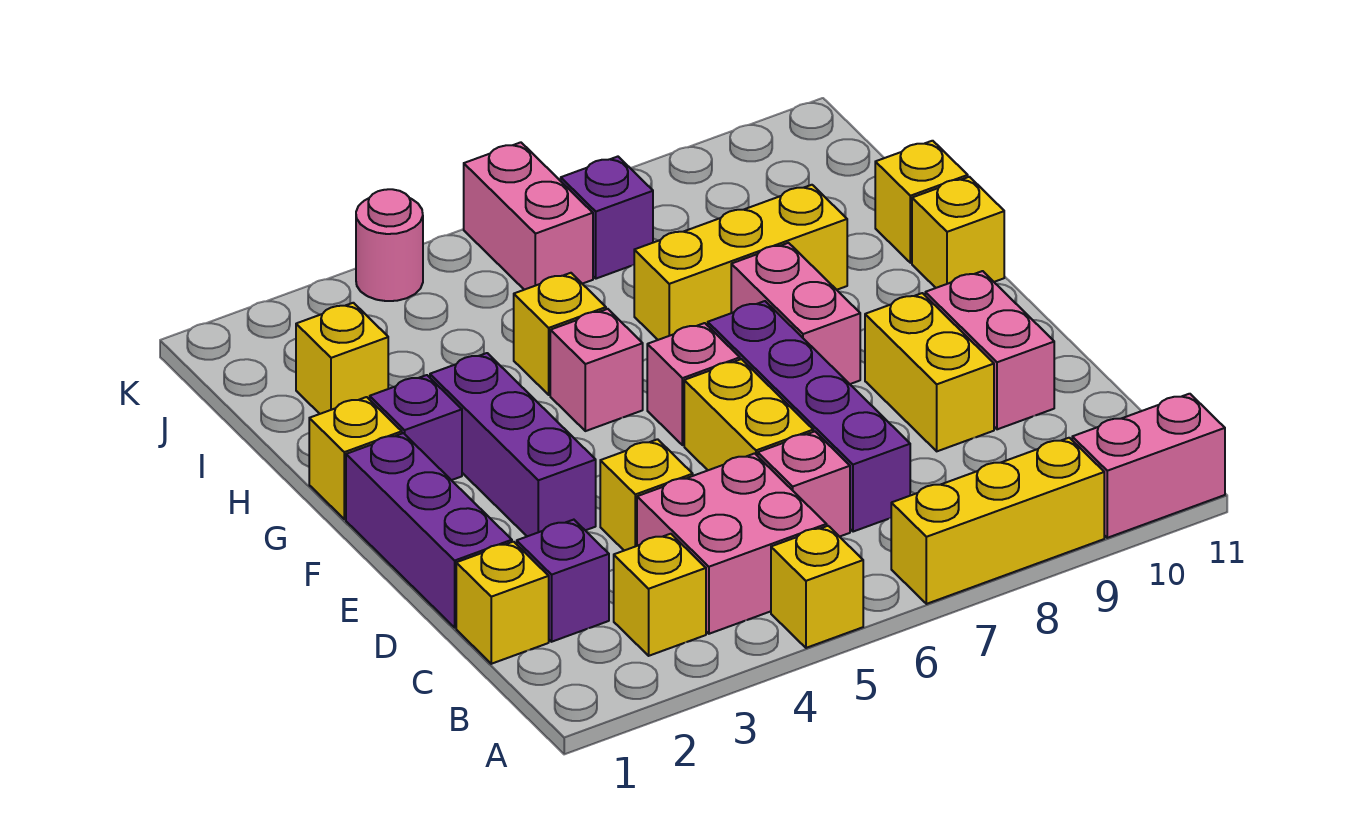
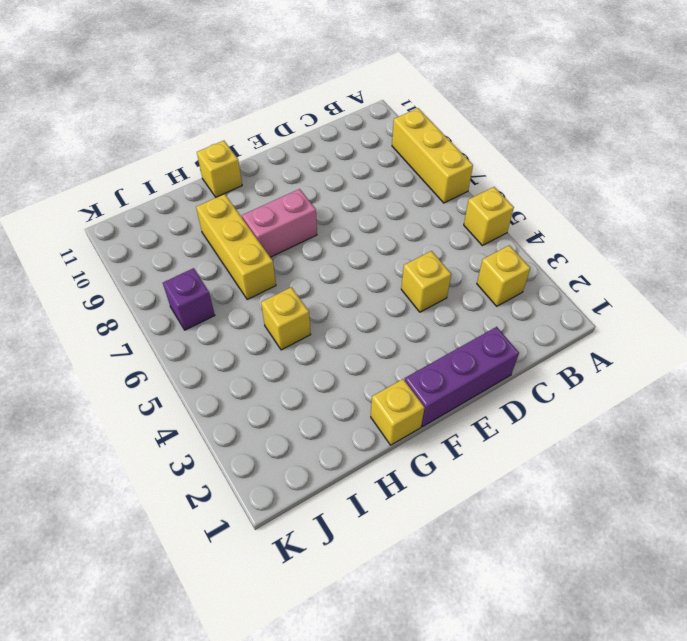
none -> pink brick A10:A11 level 1
none -> pink brick B4:C5 level 1
none -> yellow brick C1 level 1

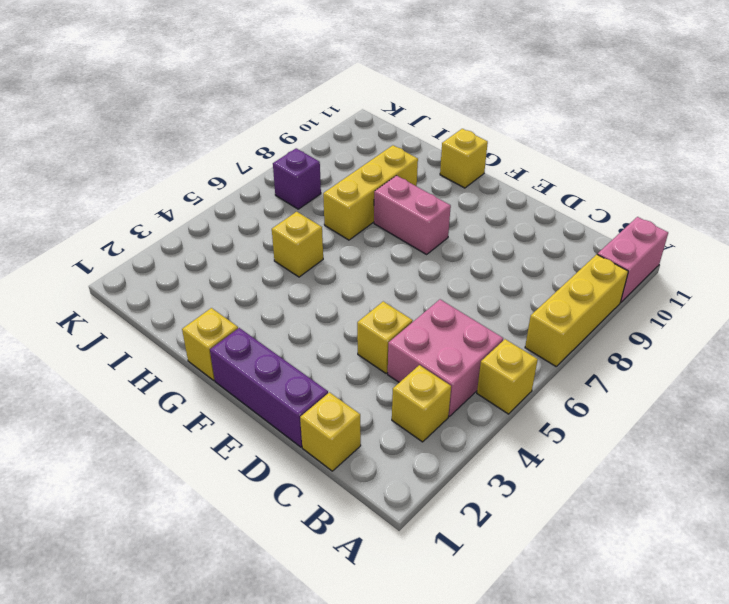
none -> purple brick C2 level 1
none -> pink brick C6 level 1
none -> purple brick C7:F7 level 1

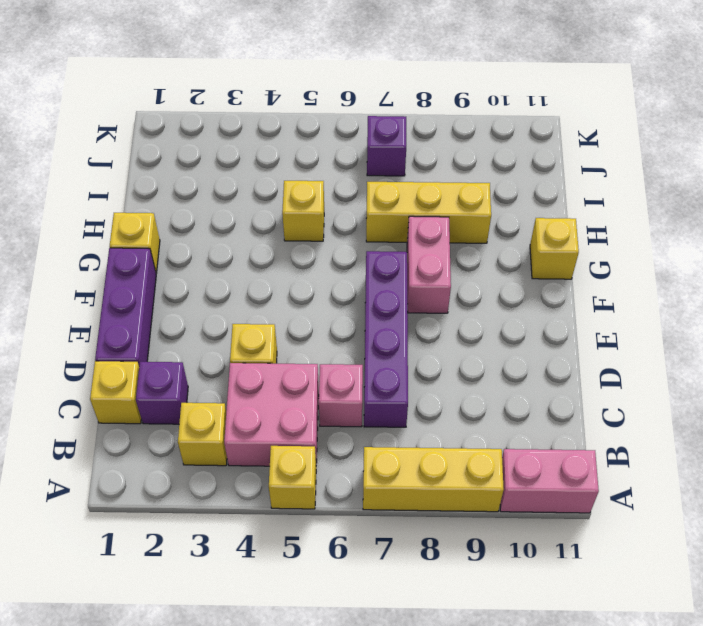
none -> yellow brick D6:E6 level 1
none -> yellow brick D9:E9 level 1
none -> pink brick D10:E10 level 1

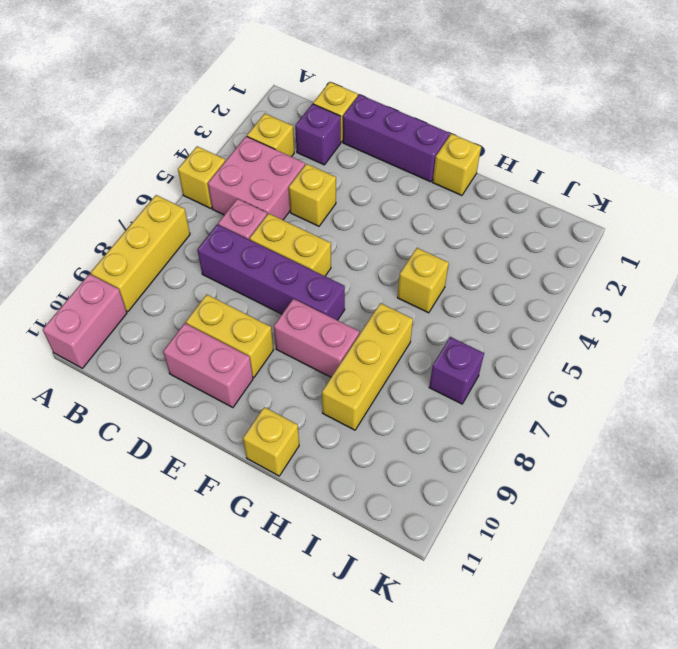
none -> purple brick E3:G3 level 1
none -> pink brick F6 level 1
none -> purple brick G2 level 1

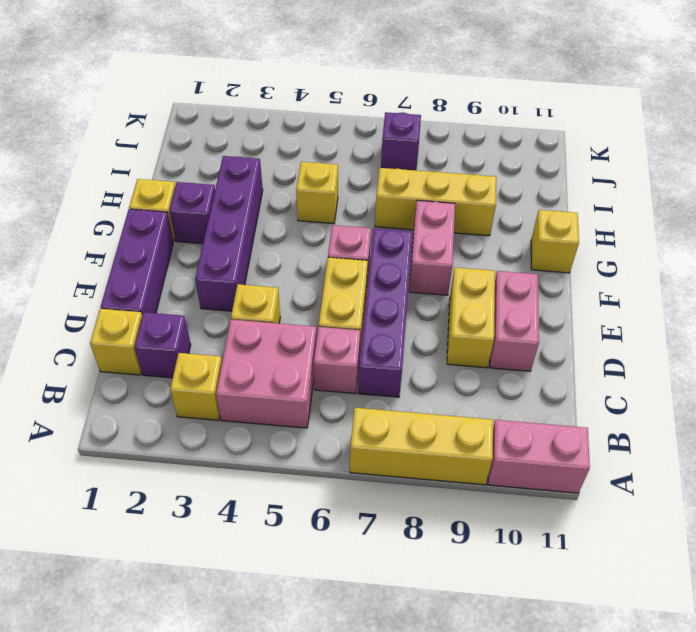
purple brick E3:H3 level 1 -> purple brick E3:G3 level 1
none -> yellow brick A5 level 1
none -> pink brick G5 level 1
none -> yellow brick H11 level 1

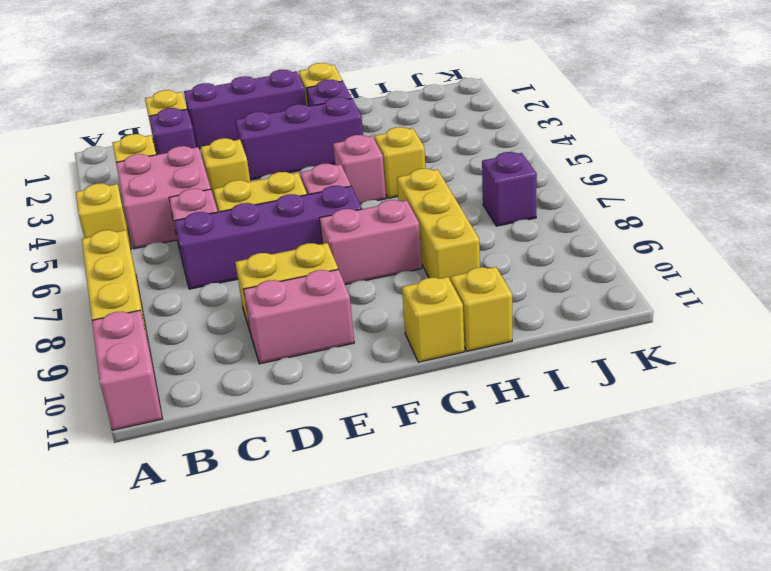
none -> yellow brick I2 level 1
none -> pink brick J6:K6 level 1
none -> pink round brick K4 level 1

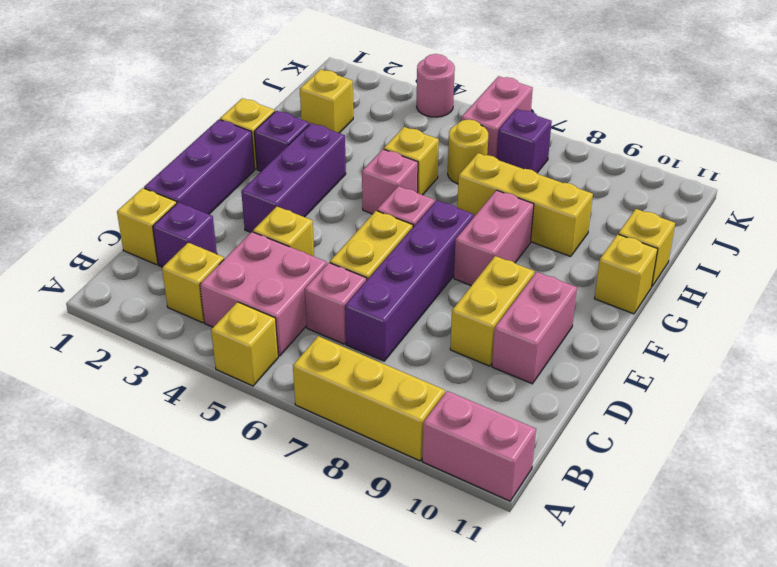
yellow round brick I6 level 1 -> none

